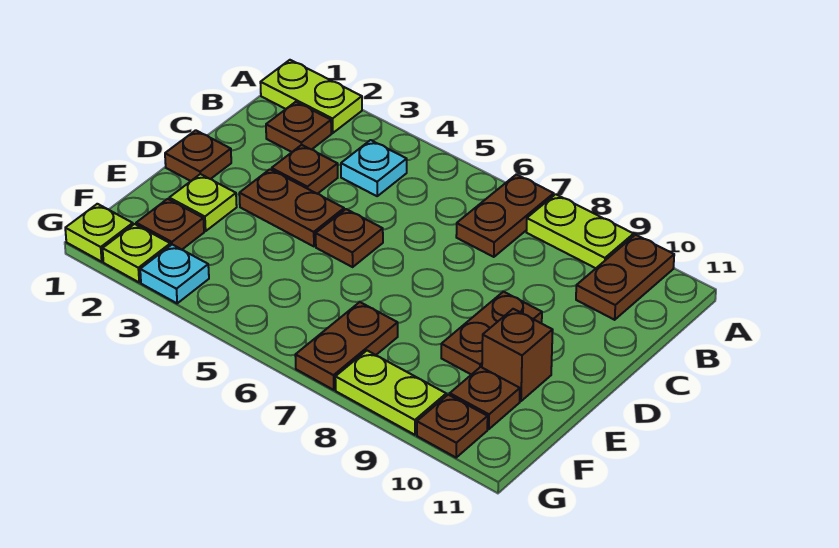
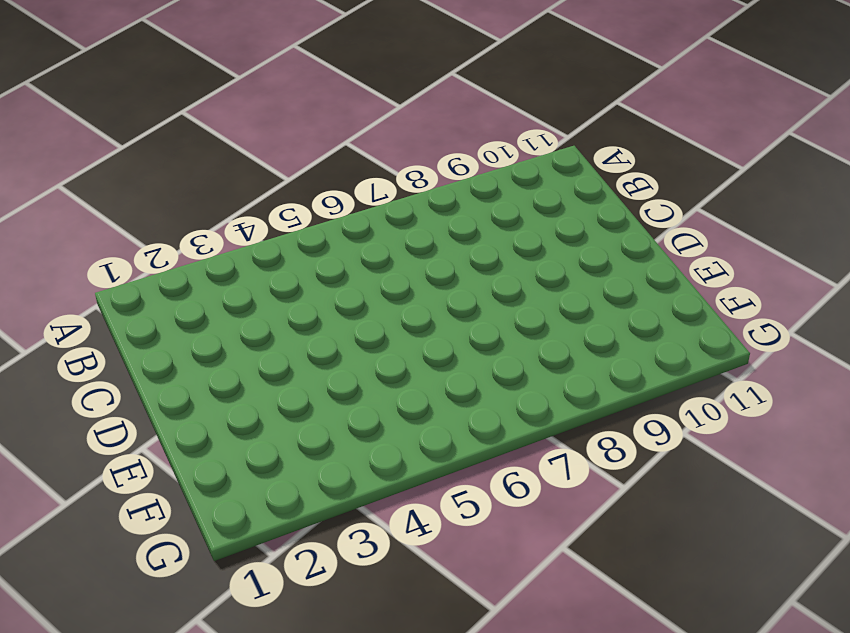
none -> lime plate A1:A2 level 1
none -> brown plate A7:B7 level 1
none -> lime plate A8:A9 level 1

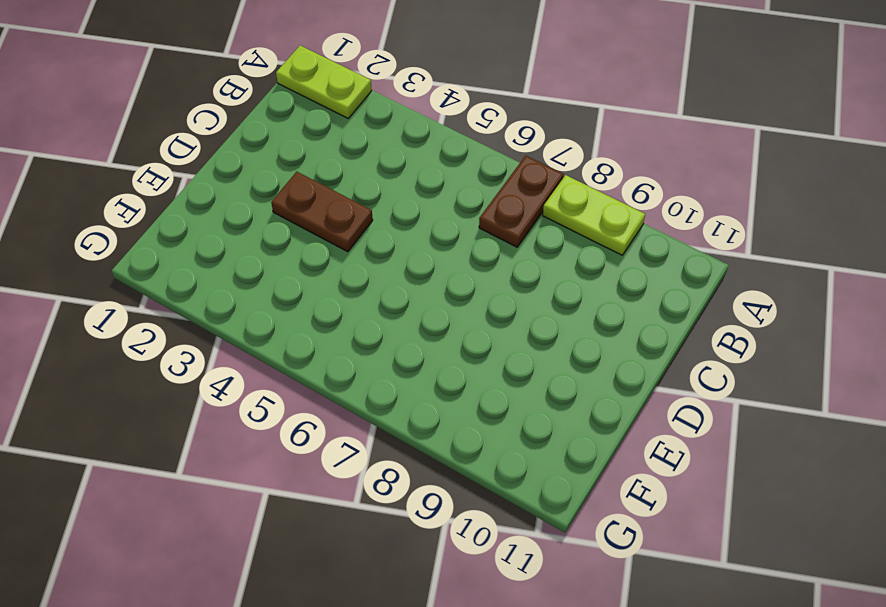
none -> brown plate A10:B10 level 1
none -> brown plate B2 level 1
none -> cyan plate B4 level 1

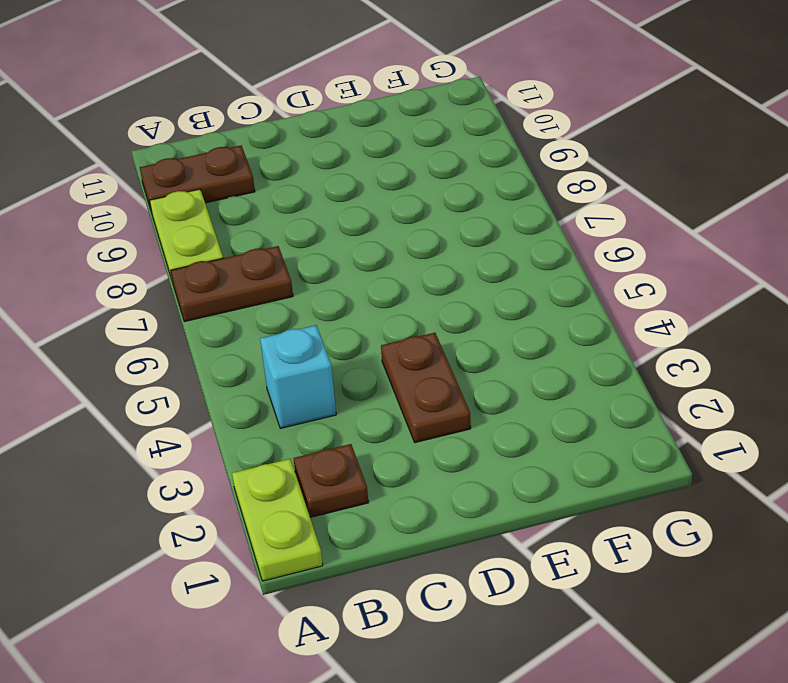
cyan brick B4 level 1 -> cyan plate B4 level 1
none -> brown plate C3 level 1
none -> brown plate D1 level 1
none -> brown plate D5 level 1

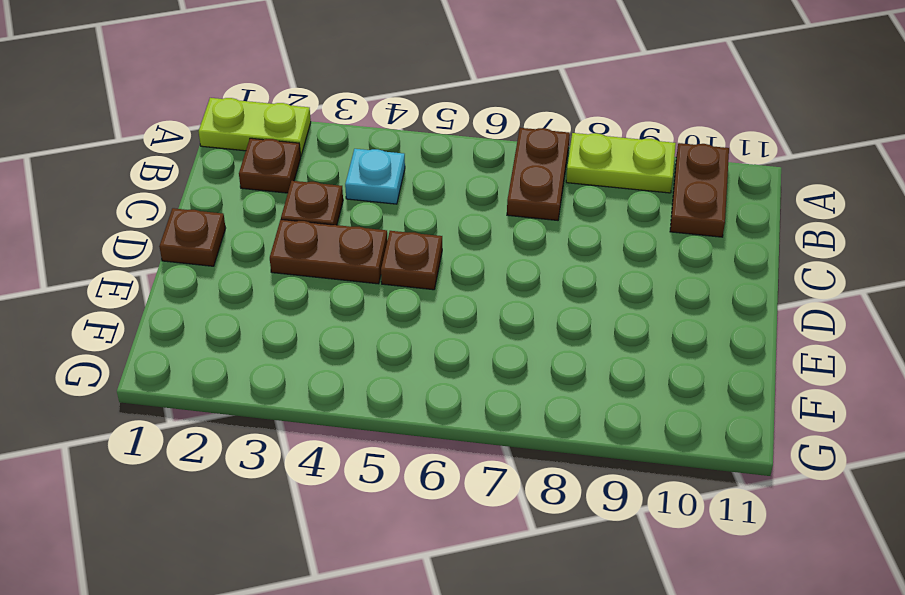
none -> brown plate D9:E9 level 1
none -> lime plate E2 level 1
none -> brown brick E10 level 1

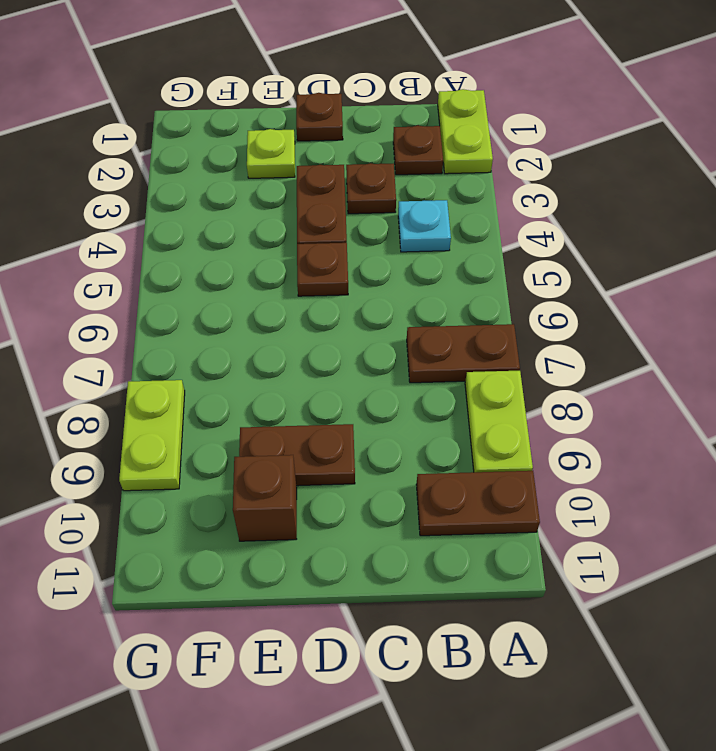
none -> brown plate F2 level 1
none -> brown plate F7:G7 level 1
none -> brown plate F10 level 1

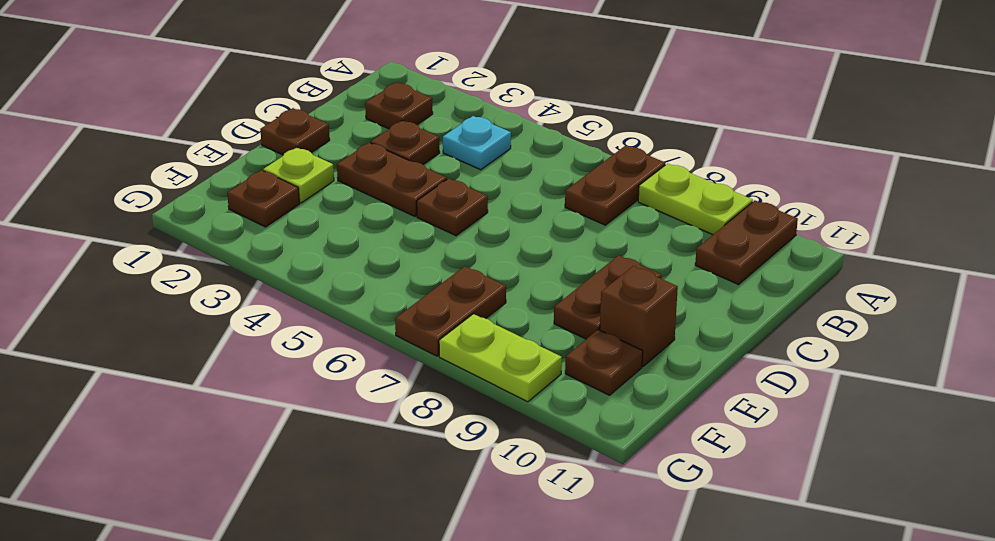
none -> lime plate A1:A2 level 1
none -> lime plate G1 level 1
none -> lime plate G2 level 1

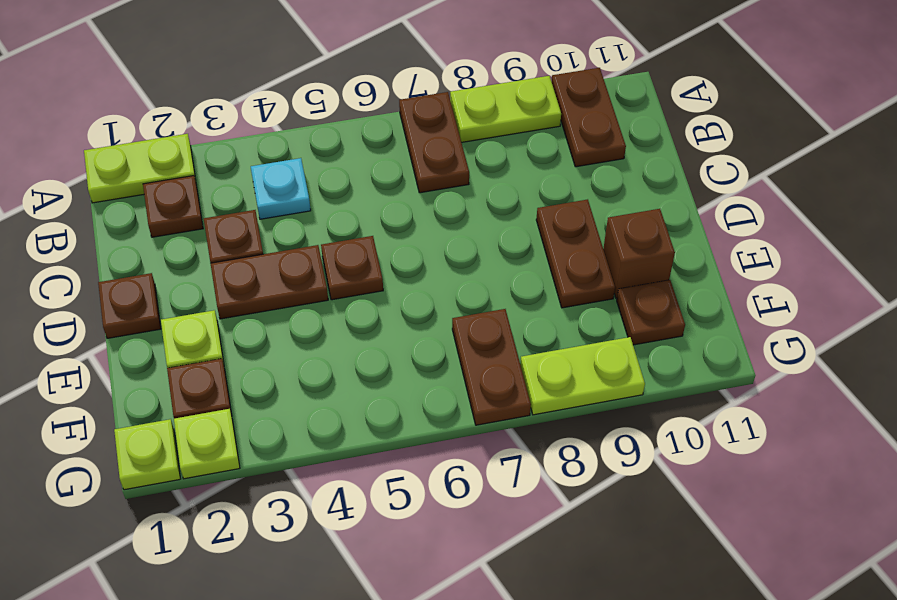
none -> cyan plate G3 level 1
none -> brown plate G10 level 1

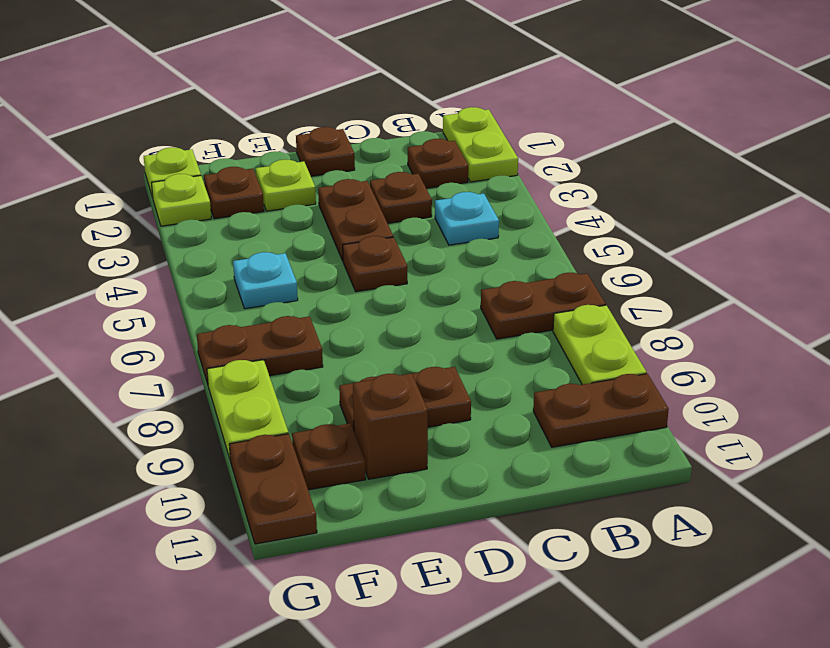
cyan plate F5 level 1 -> cyan plate G3 level 1
brown plate G10:G11 level 1 -> brown plate G10 level 1

